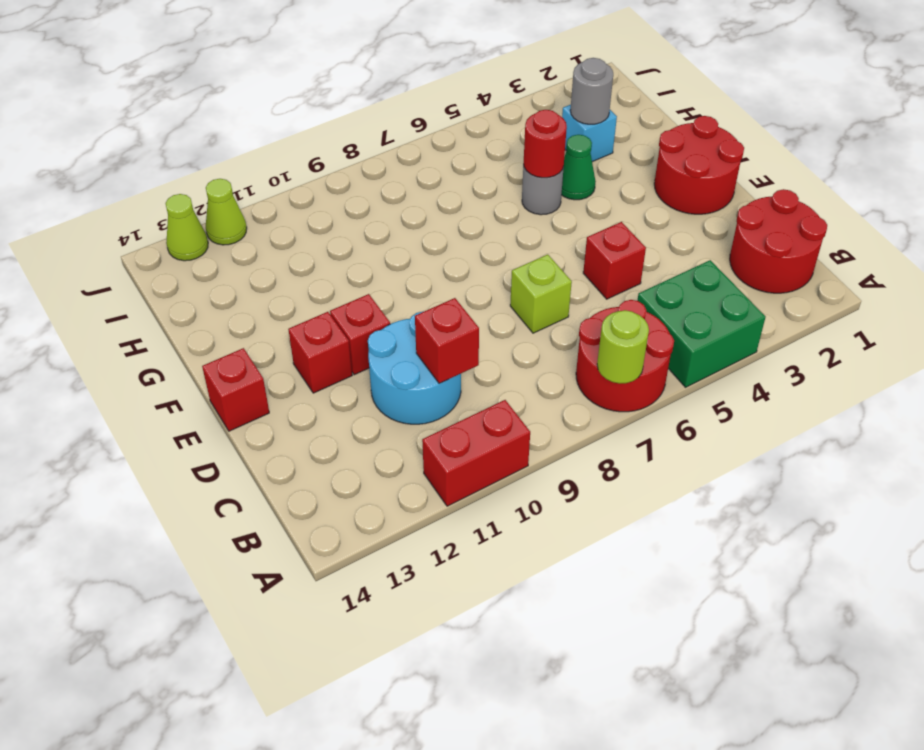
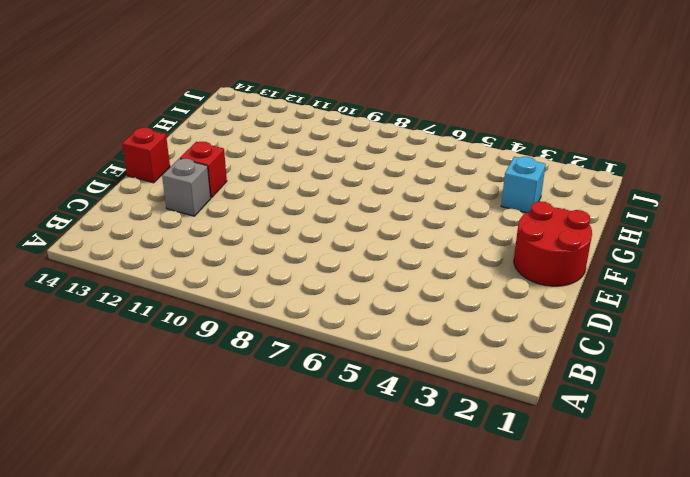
grey brick D12 level 1 -> none
none -> green brick A4:B5 level 1
none -> red round brick A6:B7 level 1
none -> red brick A10:A11 level 1

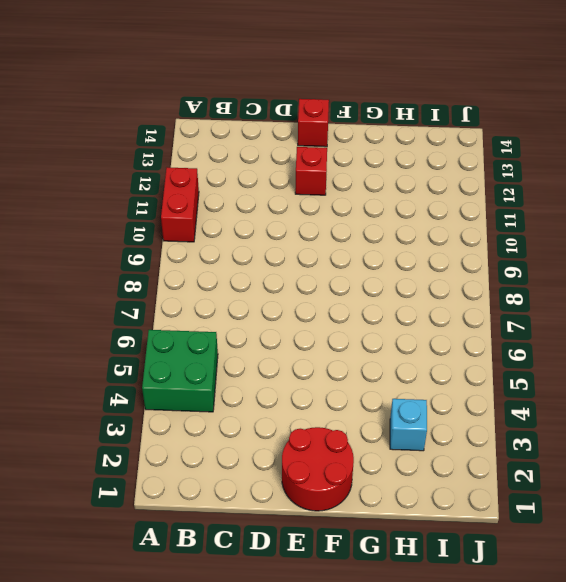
none -> red round brick A6:B7 level 1
none -> red round brick B1:C2 level 1
none -> cyan round brick C10:D11 level 1

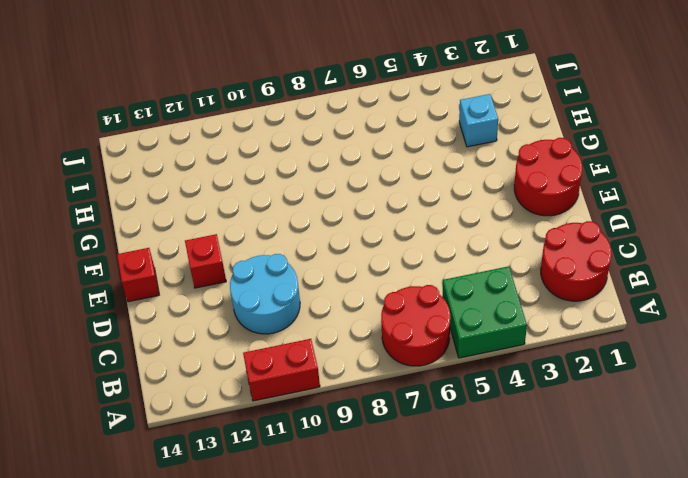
none -> red brick D5 level 1
none -> lime brick D7 level 1
none -> red brick E11 level 1

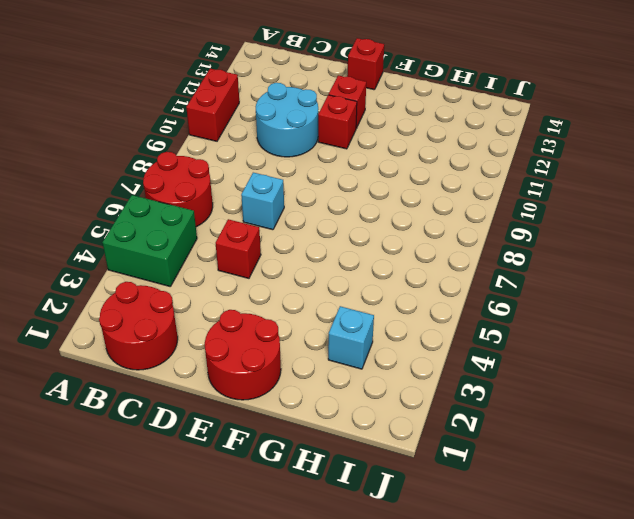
cyan brick D7 level 1 -> lime brick D7 level 1
none -> green cone G4 level 1
none -> grey round brick G5 level 1
none -> lime cone J12 level 1

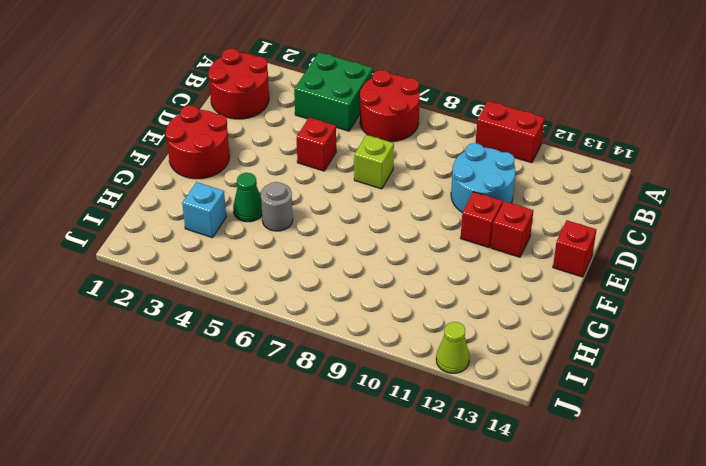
none -> lime cone J13 level 1
none -> lime round brick A7 level 2
none -> red brick C10 level 2

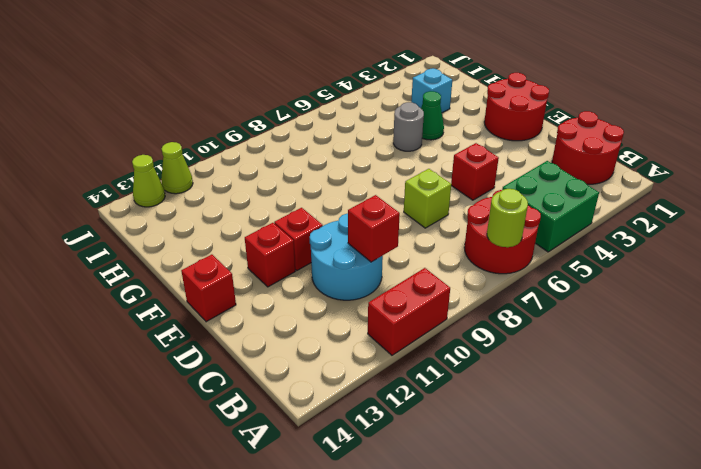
none -> red round brick G5 level 2
none -> grey round brick H3 level 2

